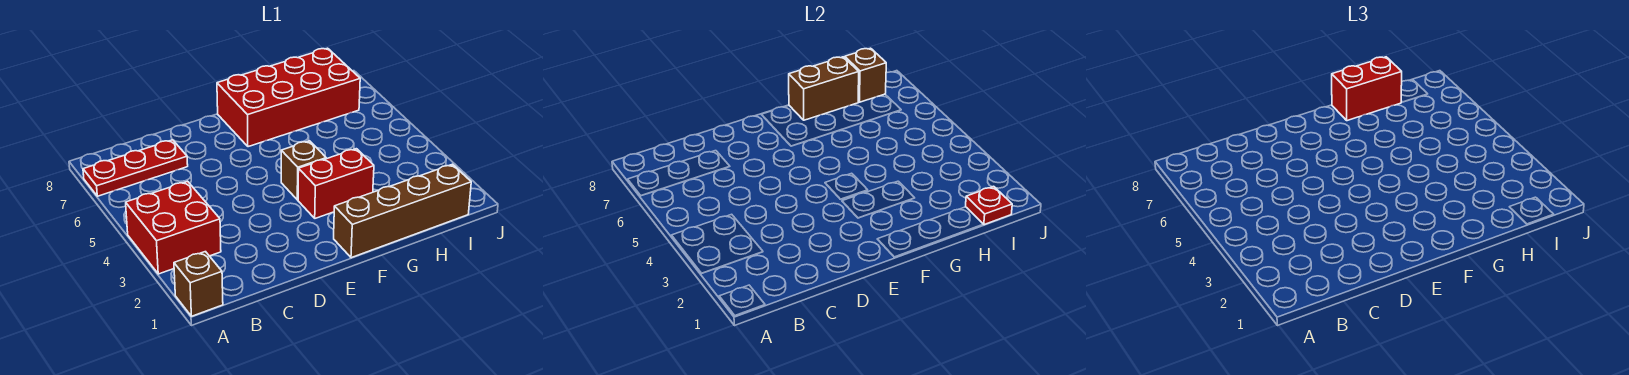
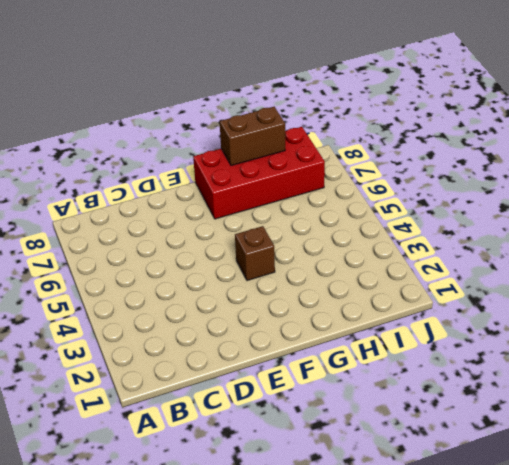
none -> brown brick A1 level 1
none -> red brick A3:B4 level 1

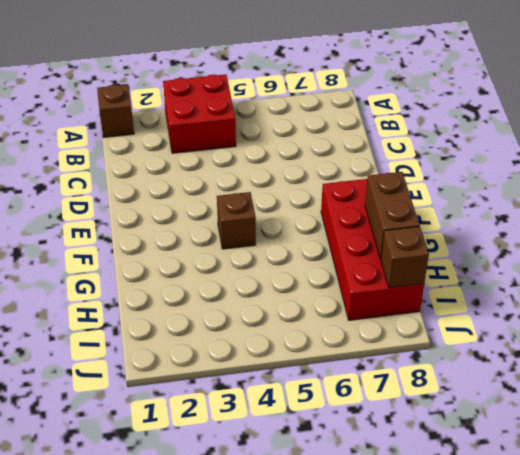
none -> red plate A7:C7 level 1
none -> brown brick F1:I1 level 1

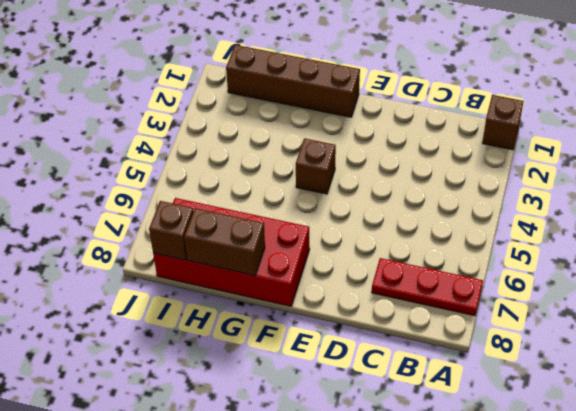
none -> red brick A3:B4 level 1
none -> red brick F3:G3 level 1

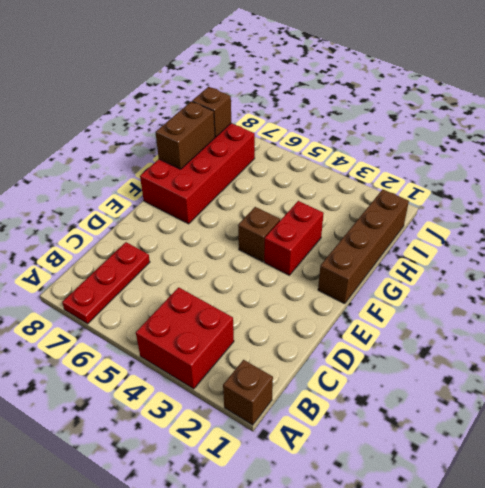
none -> red plate I1 level 2
none -> red brick G8:H8 level 3

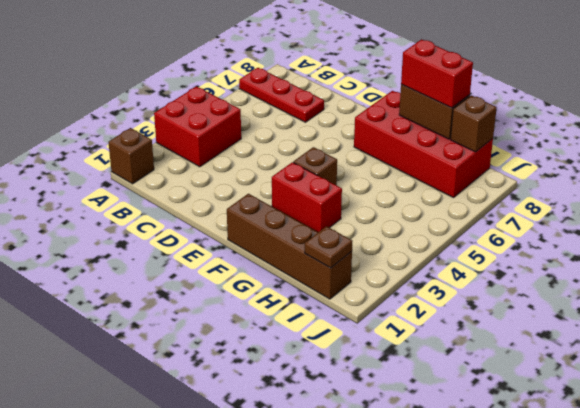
brown plate I1 level 2 -> red plate I1 level 2

